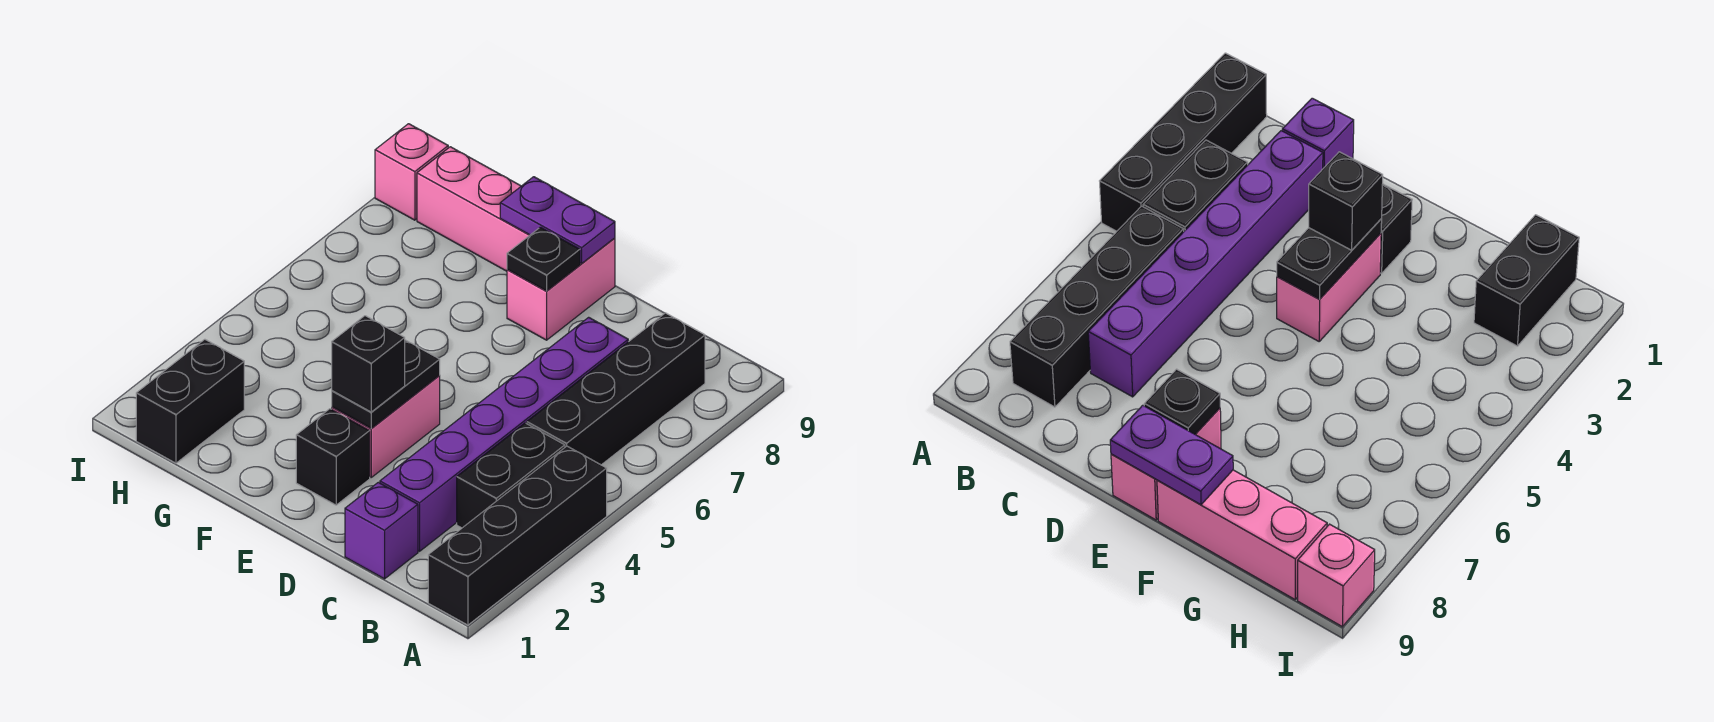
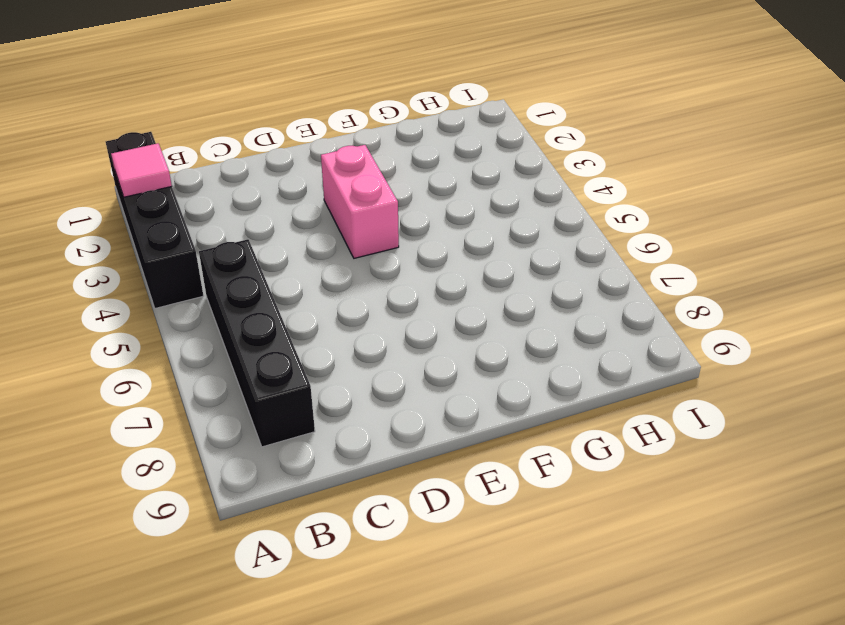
pink tile A2 level 2 -> none
none -> black brick B3:B4 level 1
none -> purple brick C1 level 1
none -> purple brick C2:C7 level 1

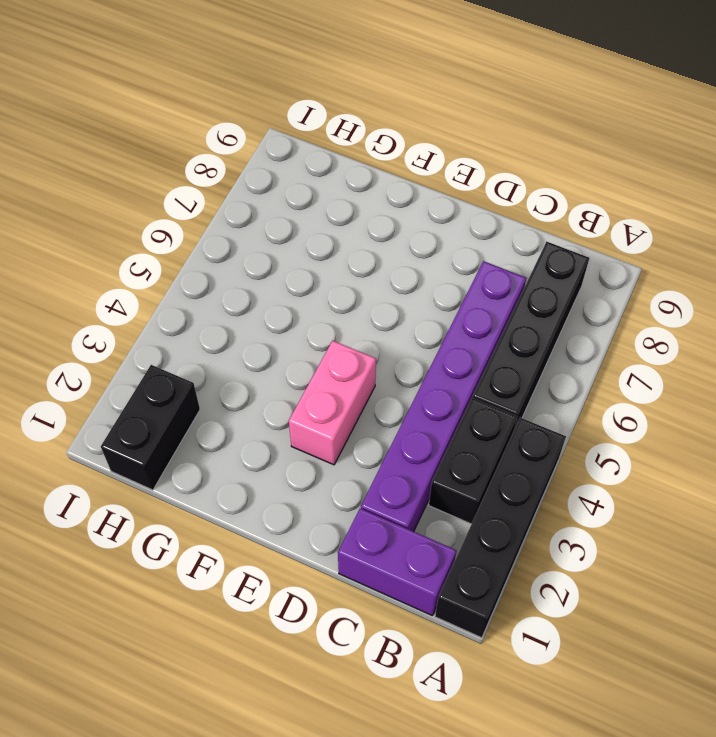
purple brick B1:C1 level 1 -> purple brick C1 level 1
none -> black brick E2 level 1
none -> pink brick E8:E9 level 1
none -> pink brick F9:H9 level 1

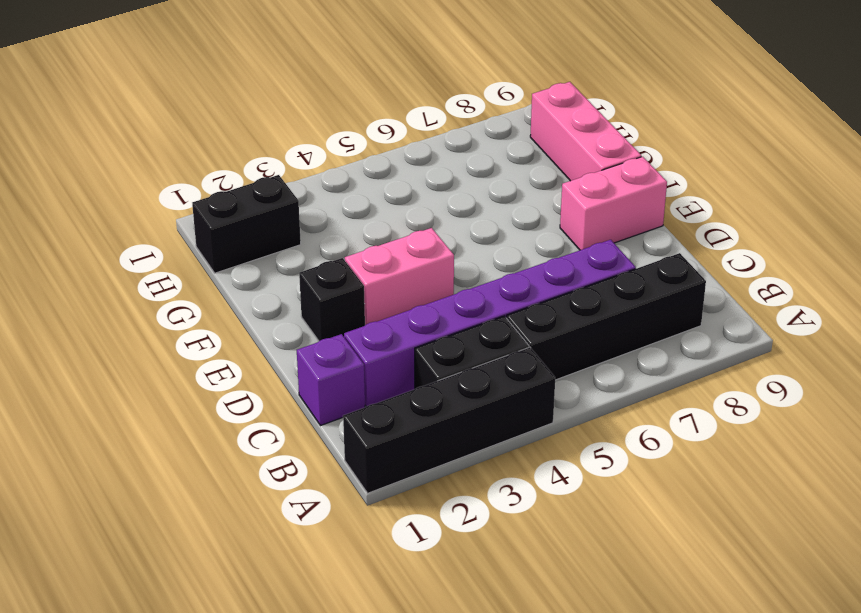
none -> pink brick I9 level 1
none -> black plate E3:E4 level 2
none -> black plate E8 level 2

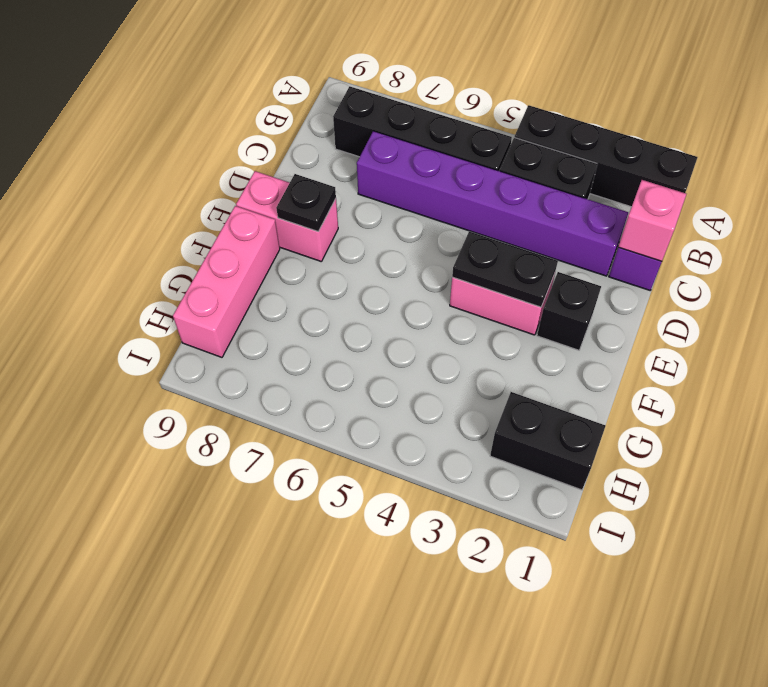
pink brick C1 level 2 -> pink brick I9 level 1
none -> purple plate E9:F9 level 2
none -> black brick E3 level 3

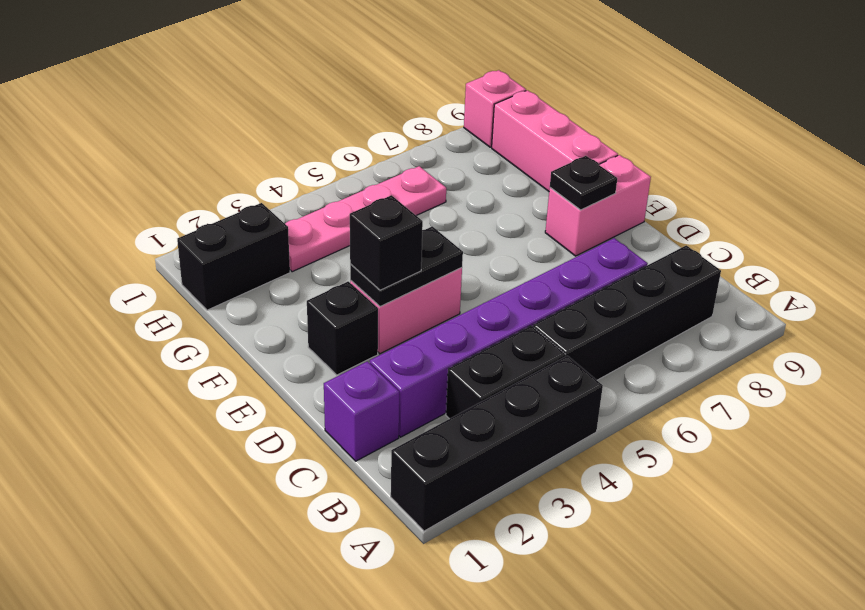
pink plate H3:H6 level 1 -> none
none -> purple plate E9:F9 level 2

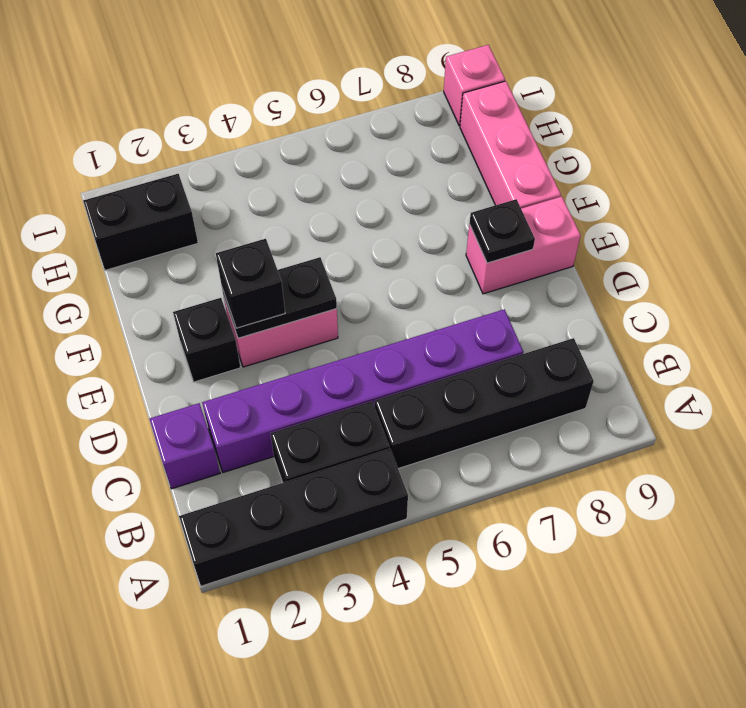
none -> purple plate E9:F9 level 2

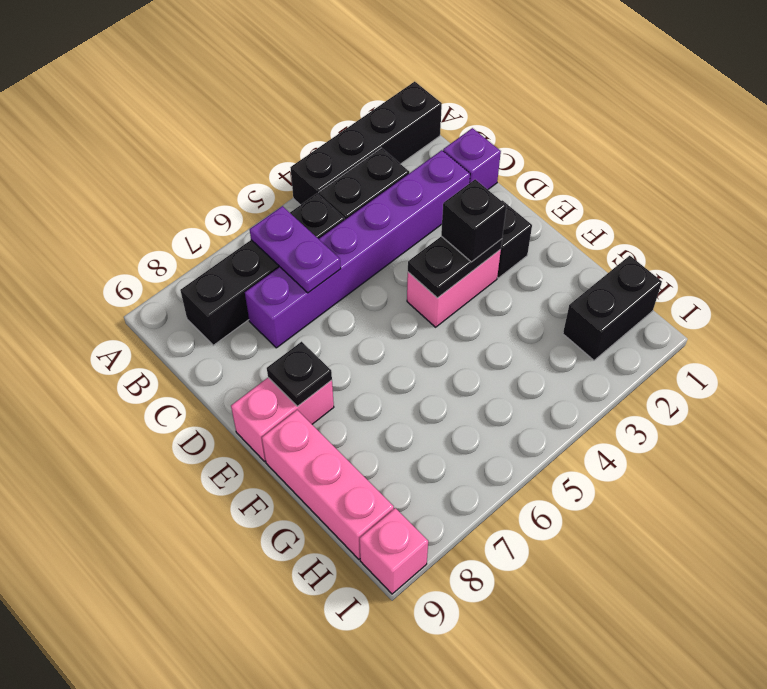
purple plate B6:C6 level 2 -> purple plate E9:F9 level 2

